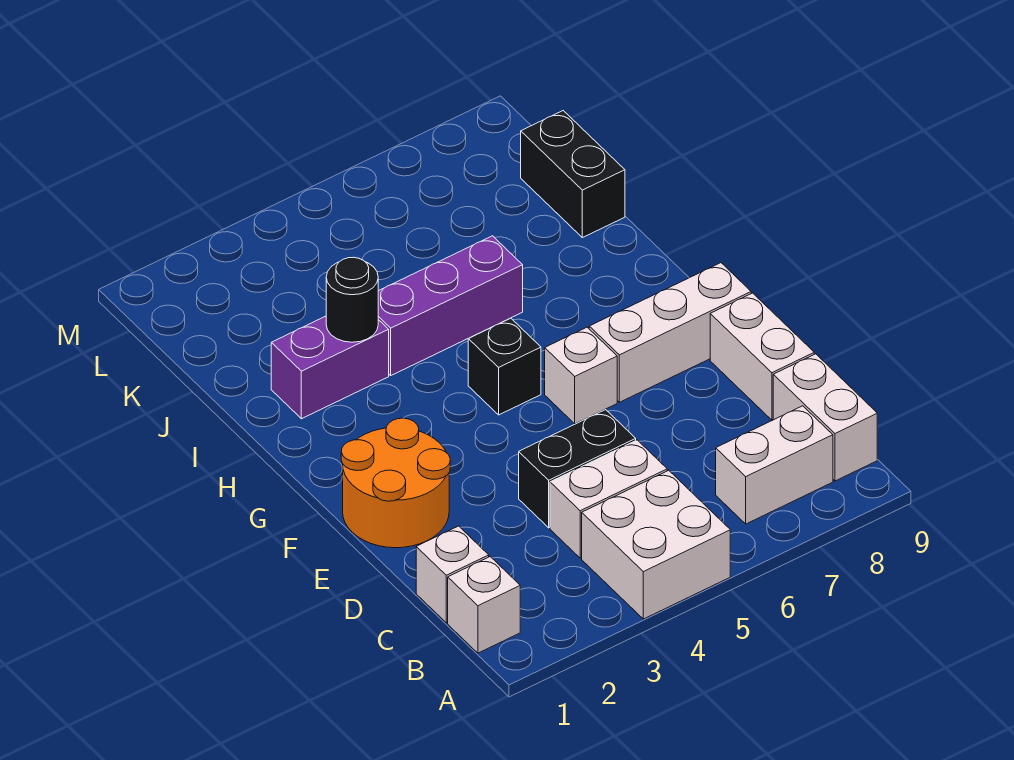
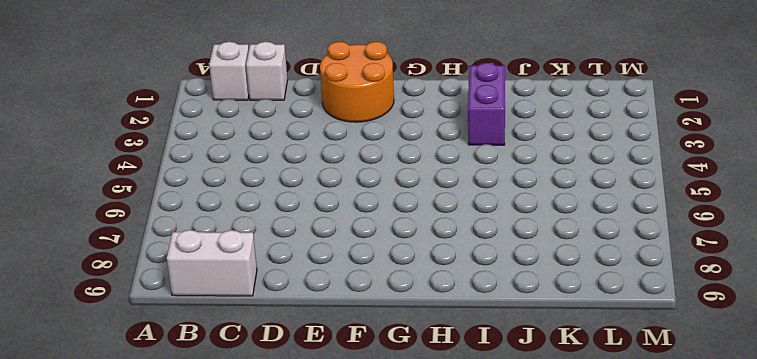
none -> white brick A4:B5 level 1
none -> white brick B7:B8 level 1
none -> white brick C4:C5 level 1

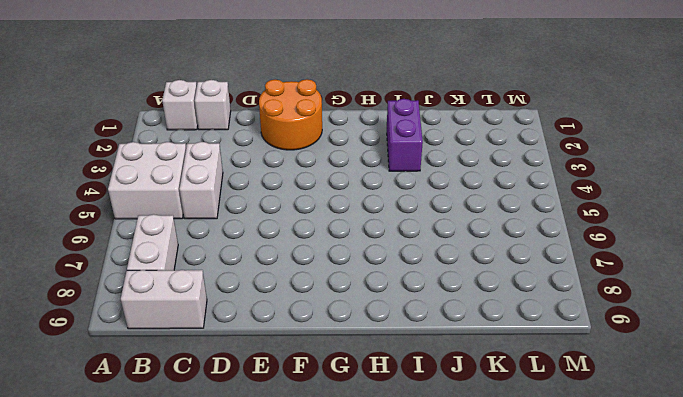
none -> black brick D4:D5 level 1
none -> white brick D9:E9 level 1
none -> white brick F6 level 1

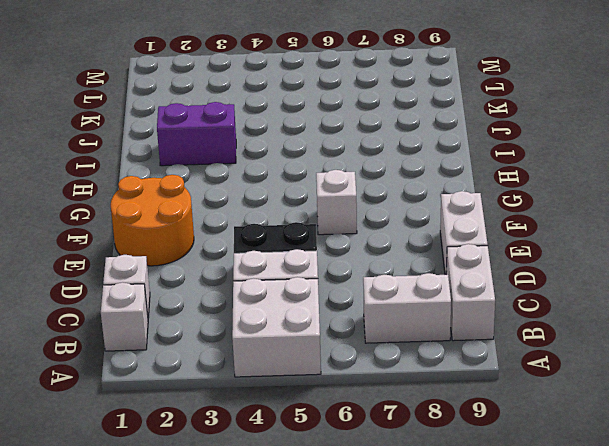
none -> white brick F7:F9 level 1
none -> black brick G5 level 1
none -> purple brick I4:I6 level 1

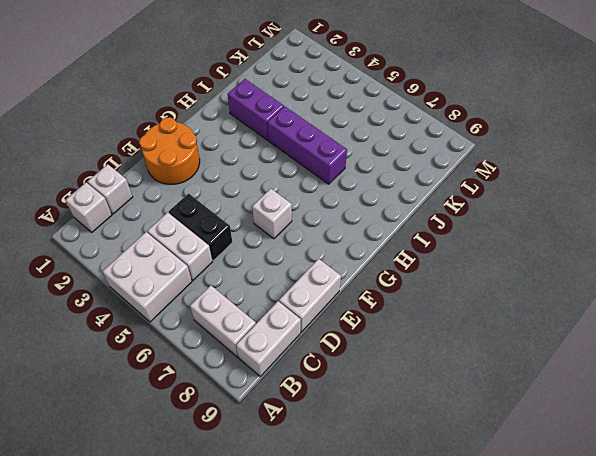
none -> white brick F7:F9 level 1
none -> black brick G5 level 1
none -> black brick J9:K9 level 1

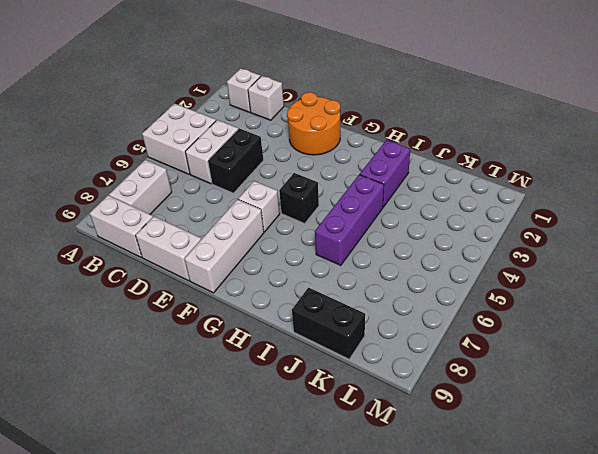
none -> black round brick I3 level 2

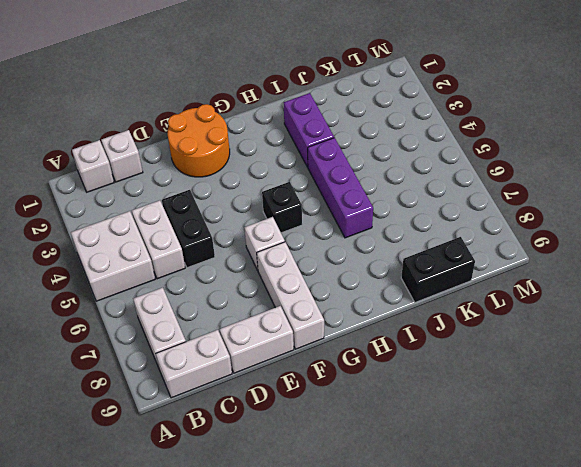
none -> black round brick I3 level 2

